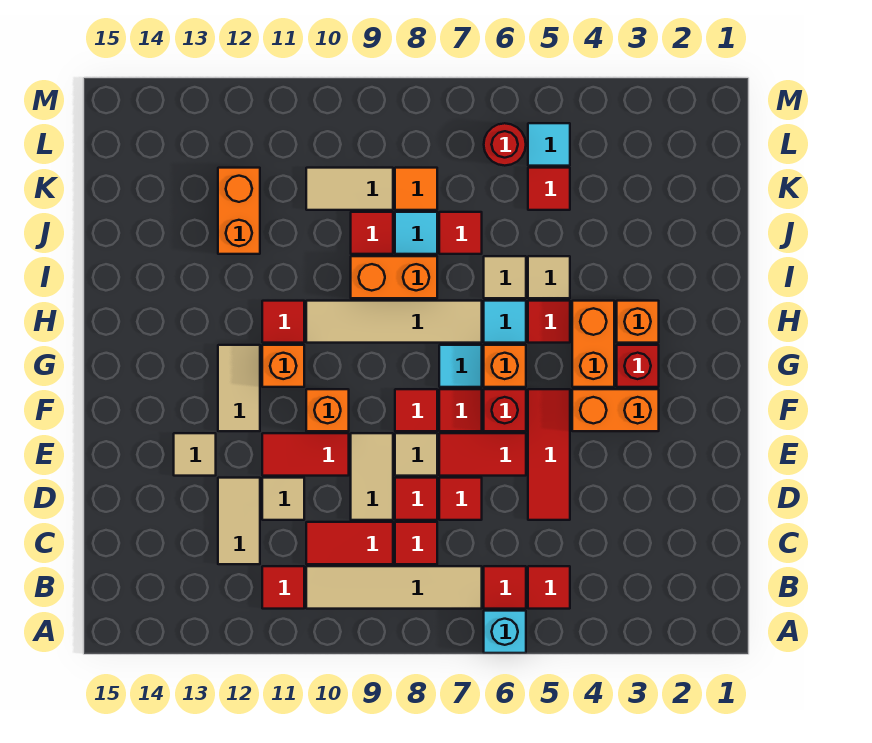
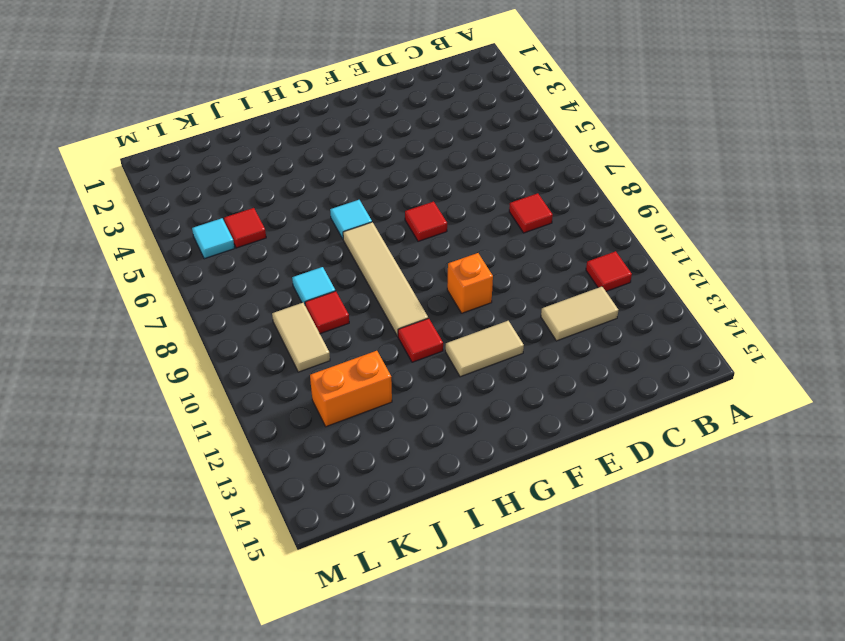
none -> cyan brick A6 level 1
none -> red tile B5 level 1
none -> red tile B6 level 1
none -> tan tile B7:B10 level 1

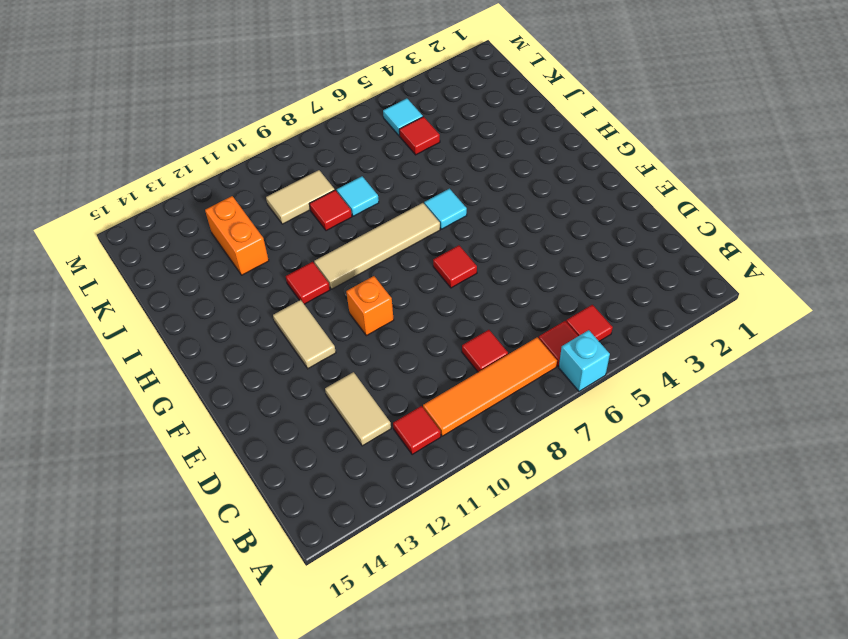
orange tile B7:B10 level 1 -> tan tile B7:B10 level 1
none -> red tile C9:C10 level 1
none -> red tile D5:F5 level 1
none -> red tile D7 level 1
none -> red tile D8 level 1

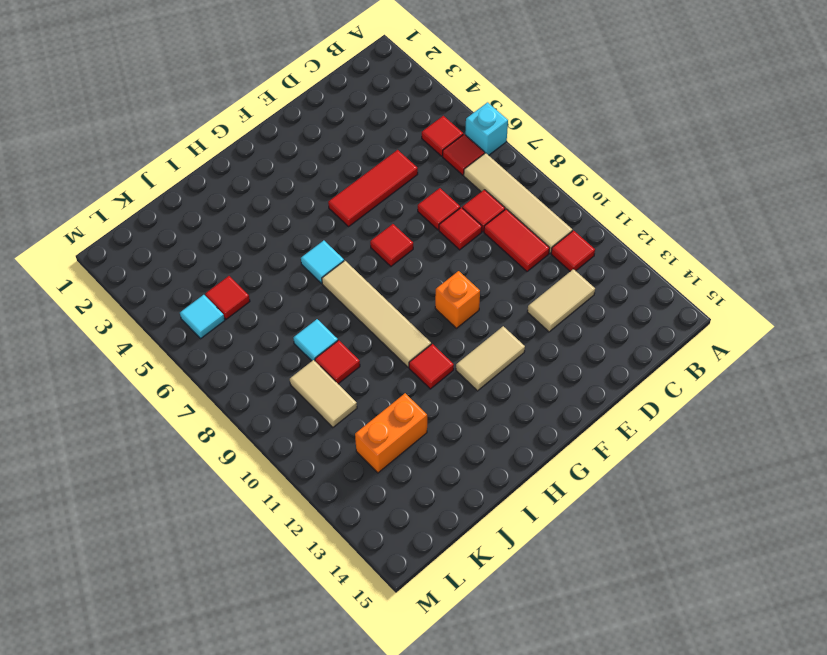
none -> tan tile D9:E9 level 1
none -> tan tile D11 level 1
none -> red tile E6:E7 level 1
none -> tan tile E8 level 1

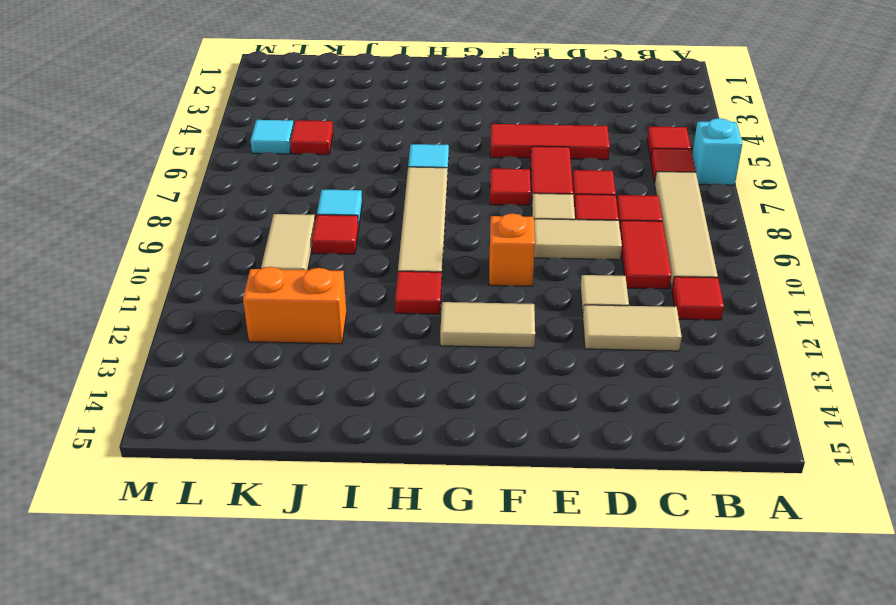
none -> red tile E10:E11 level 1
none -> tan tile E13 level 1
none -> orange brick F3:F4 level 1
none -> red brick F6 level 1

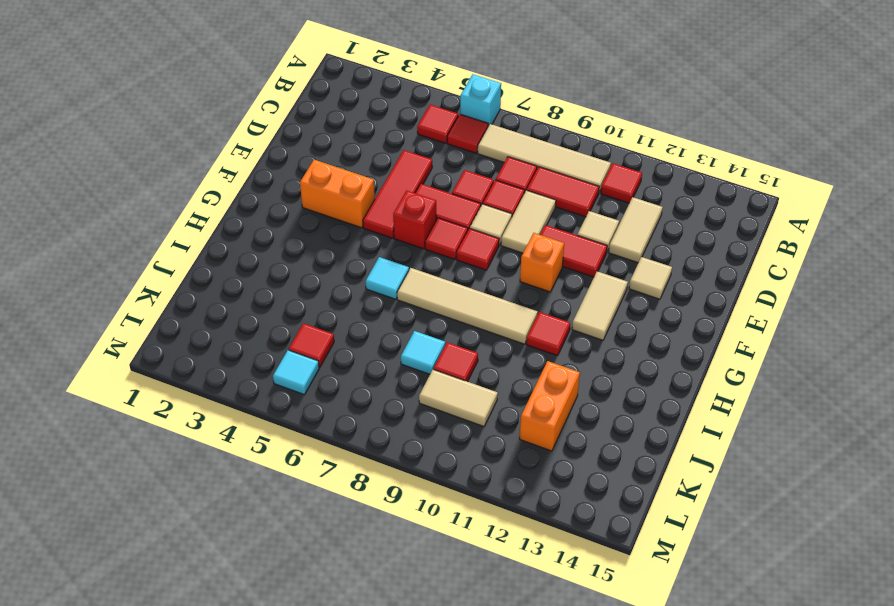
none -> red brick G3 level 1
none -> orange brick G4:H4 level 1
none -> orange brick G6 level 1
none -> cyan tile G7 level 1

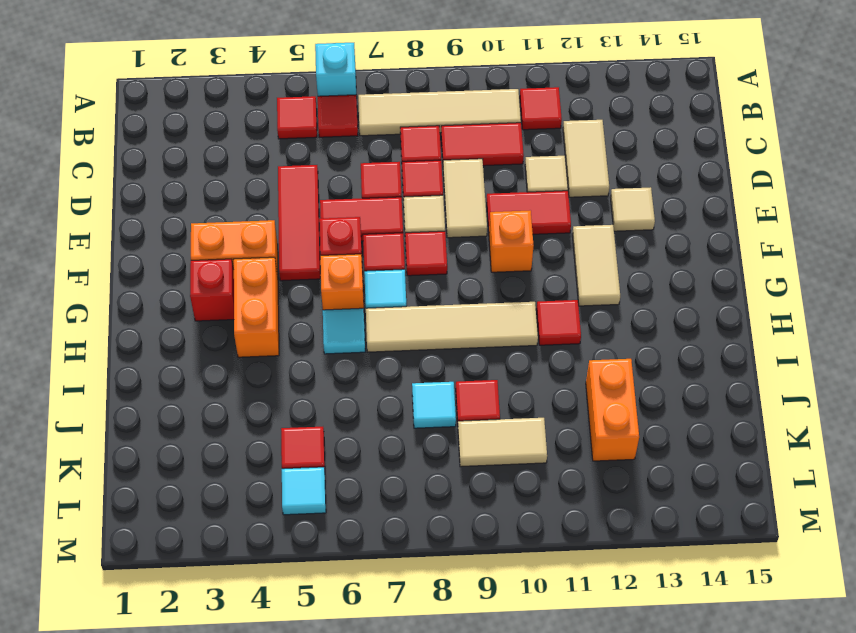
none -> orange brick G11 level 1
none -> orange brick H3 level 1
none -> red tile H5 level 1
none -> tan tile I5 level 1

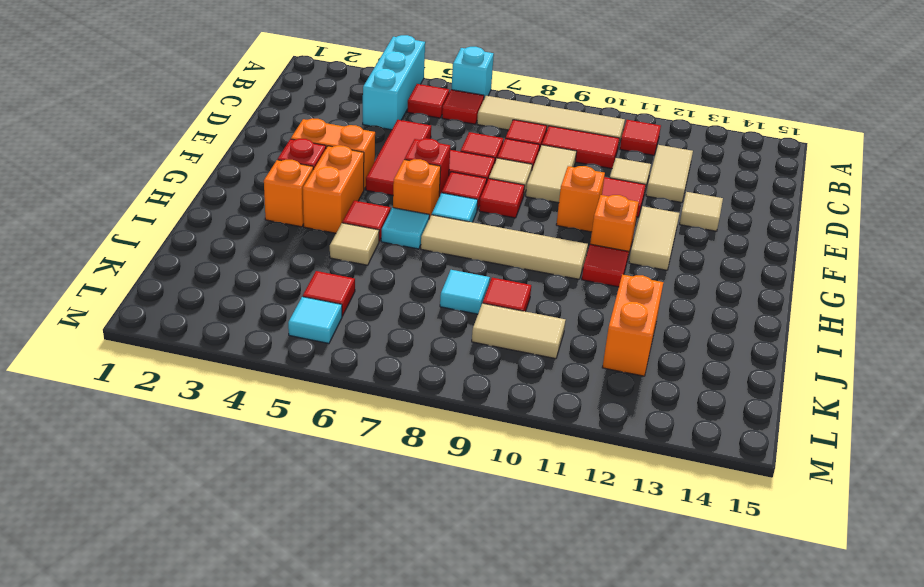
cyan brick A4:C4 level 1 -> none
none -> tan tile I6 level 1
none -> orange brick I8:I9 level 1
none -> red tile J7 level 1
none -> orange tile K8 level 1

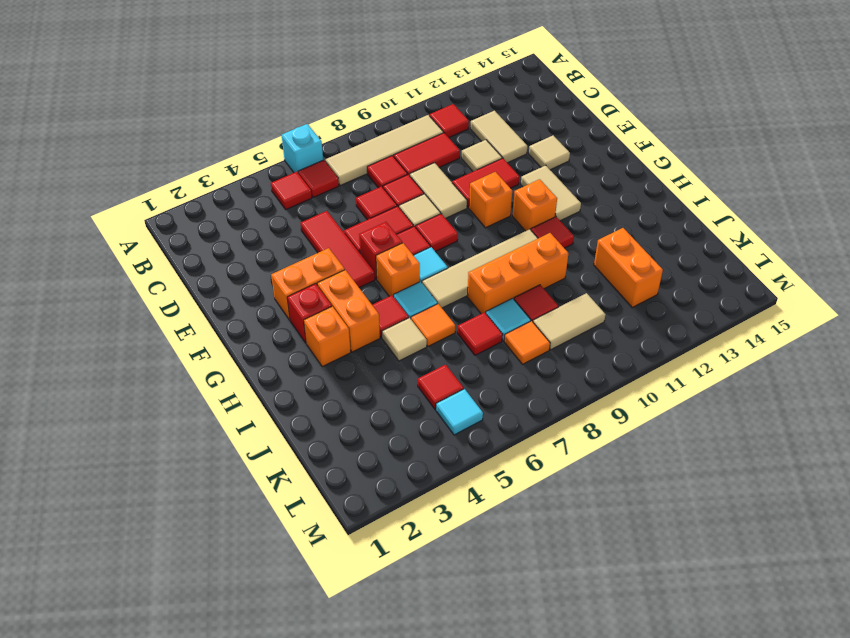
orange tile I6 level 1 -> tan tile I6 level 1
orange brick I8:I10 level 1 -> orange brick I8:I9 level 1
none -> red round brick L6 level 1

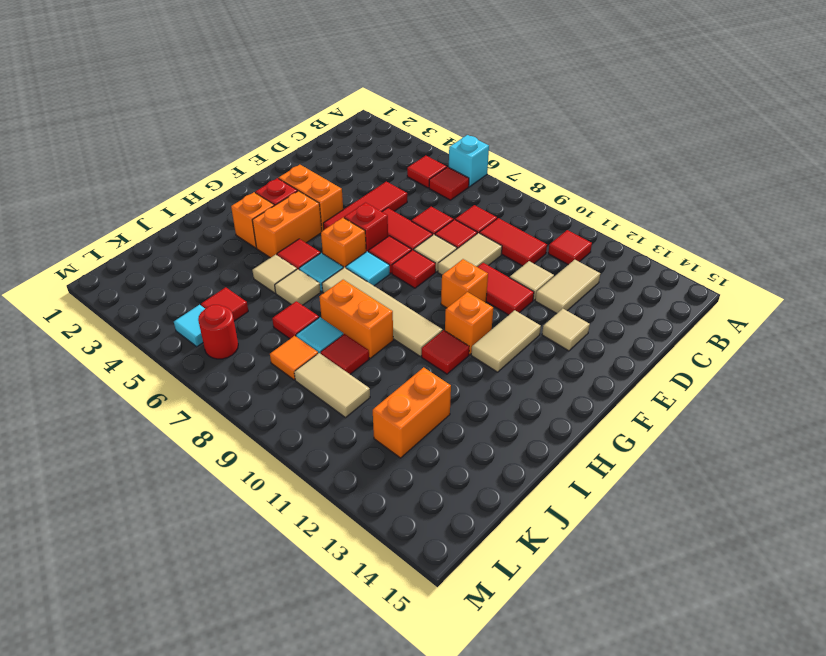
none -> tan tile B7:B10 level 1

